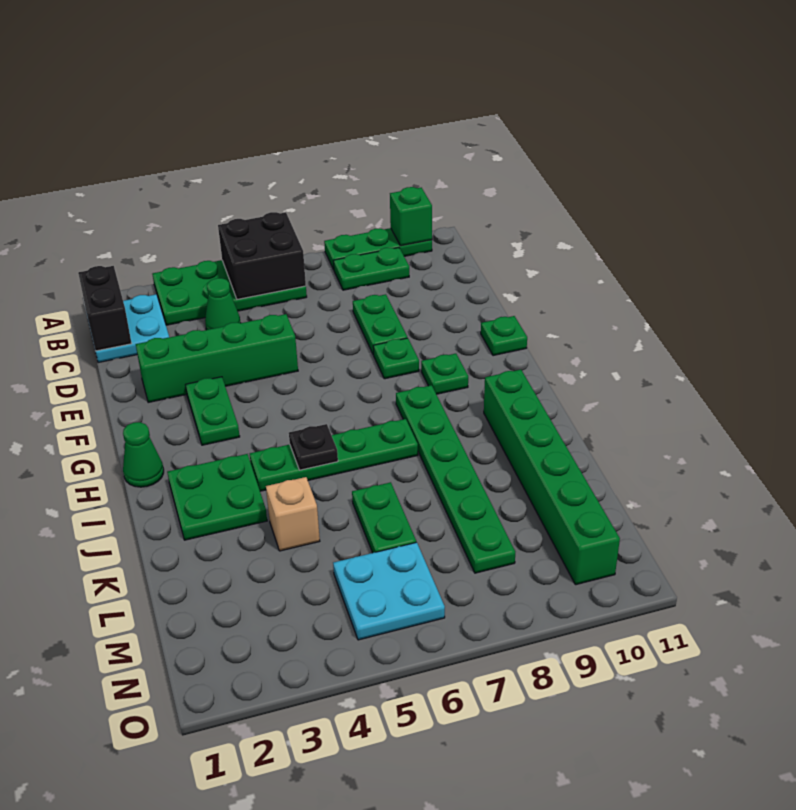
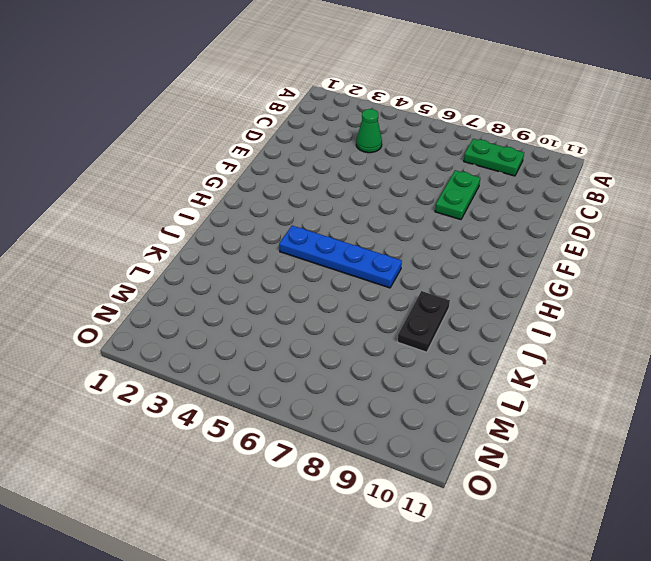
blue plate I4:I7 level 1 -> green plate I4:I7 level 1
black plate J9:K9 level 1 -> none
none -> green plate A3:B6 level 1
none -> green plate A8:A10 level 1
none -> cyan plate B1:C2 level 1

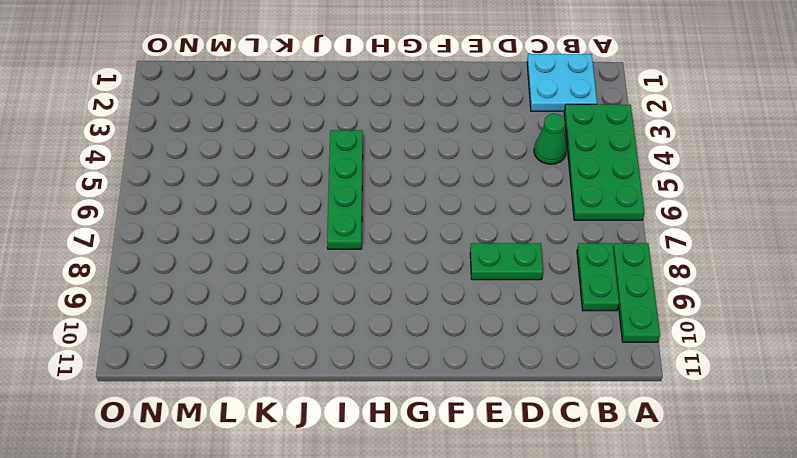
none -> green brick E2:E5 level 1
none -> green plate F3:G3 level 1
none -> green plate F8 level 1

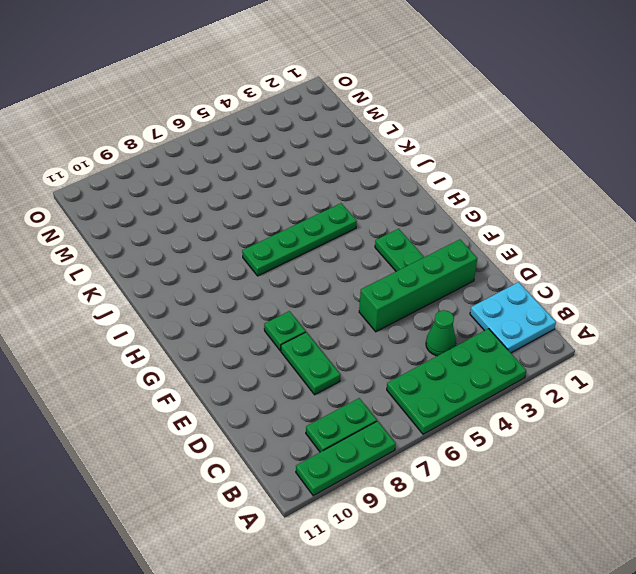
none -> green plate F11 level 1
none -> green plate G9 level 1
none -> green cone H1 level 1

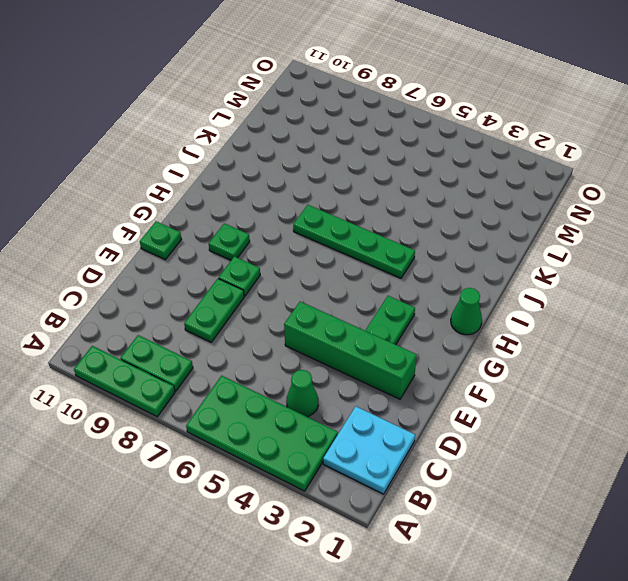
none -> green plate H8:M8 level 1
none -> green plate I2:J3 level 1
none -> green brick I10:N10 level 1

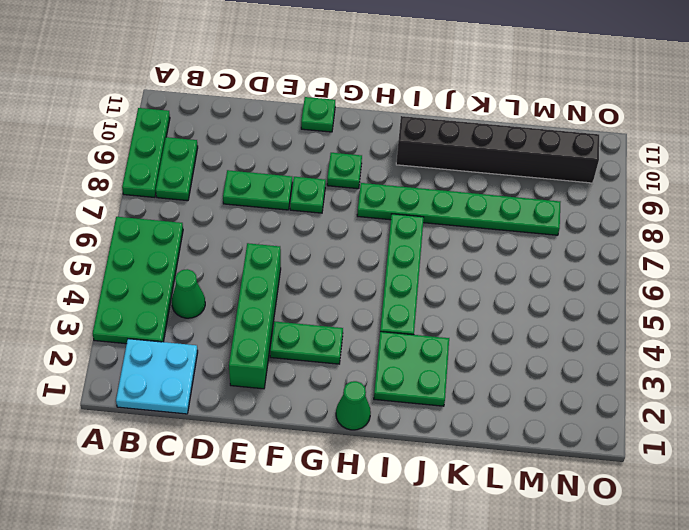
black brick I10:N10 level 1 -> green brick I10:N10 level 1
none -> tan brick K4 level 1
none -> green plate K6:L6 level 1
none -> cyan plate M5:N6 level 1

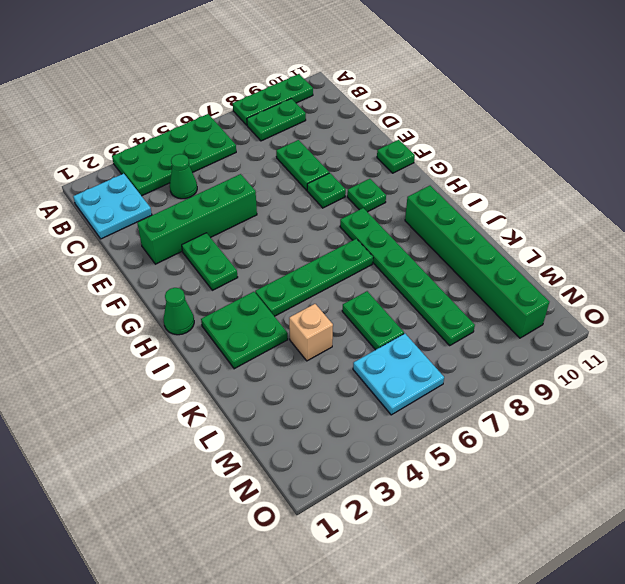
none -> black brick A5:B6 level 2
none -> green brick A10 level 2
none -> black brick B1:C1 level 2

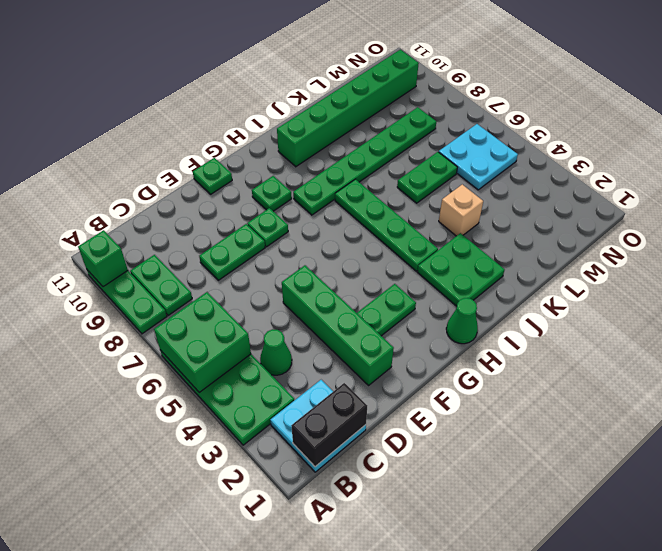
green brick A5:B6 level 2 -> black brick A5:B6 level 2
none -> black plate I5 level 2

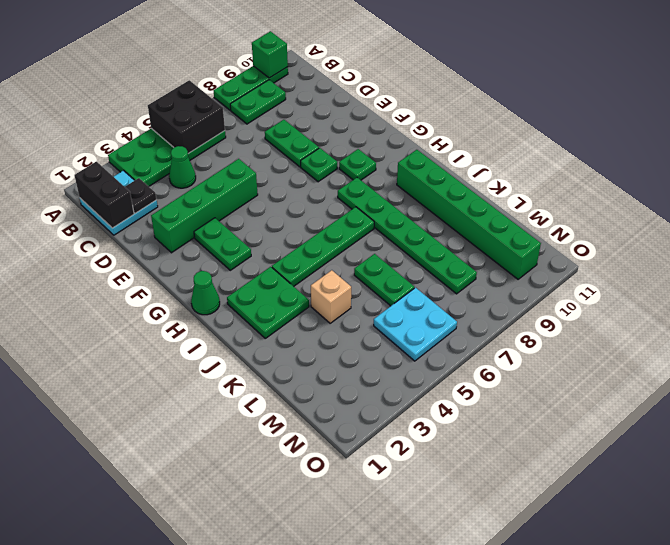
black plate C2 level 2 -> black plate I5 level 2
none -> green plate F11 level 1

